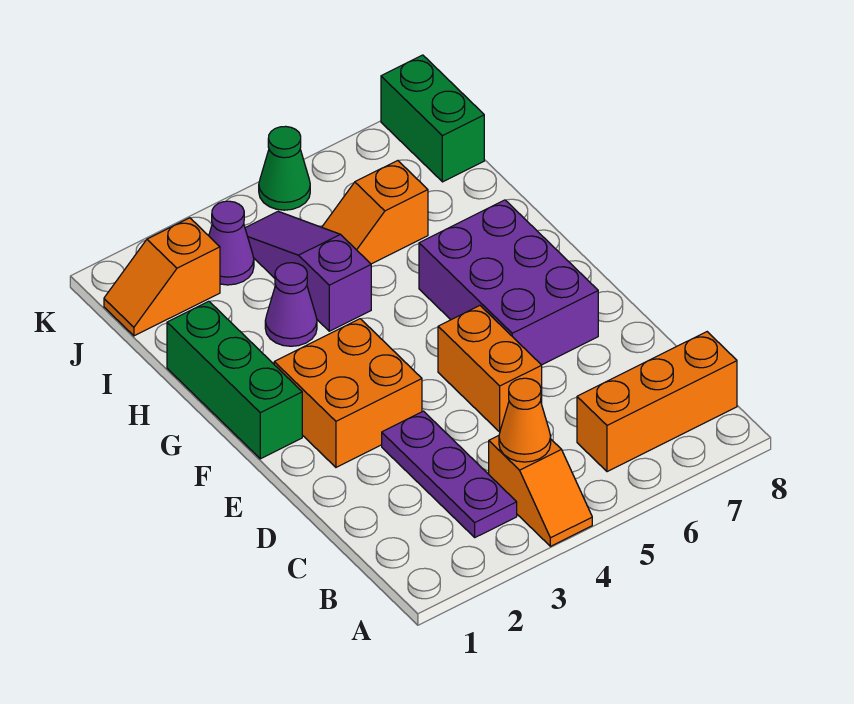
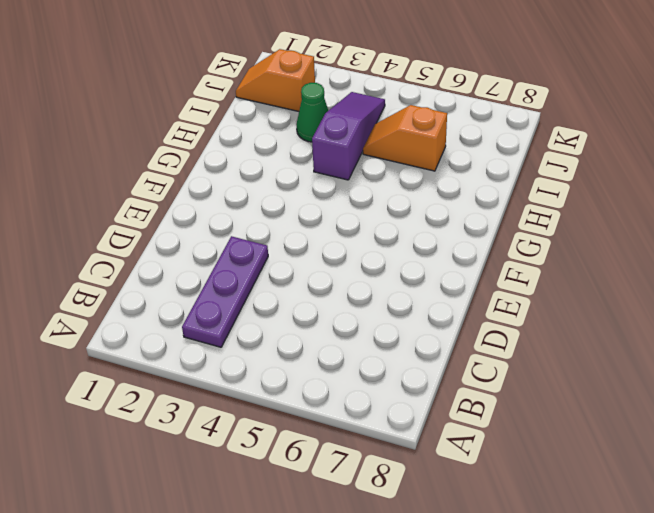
green cone I3 level 1 -> green cone K5 level 1
none -> orange slope A4:B4 level 1 top B
none -> orange brick B6:B8 level 1
none -> orange brick D5:E5 level 1

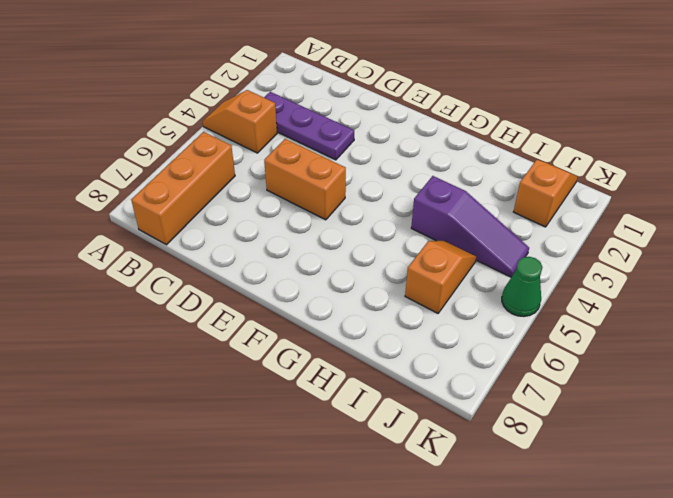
none -> orange brick E2:F3 level 1
none -> purple brick E6:G7 level 1
none -> green brick F1:H1 level 1

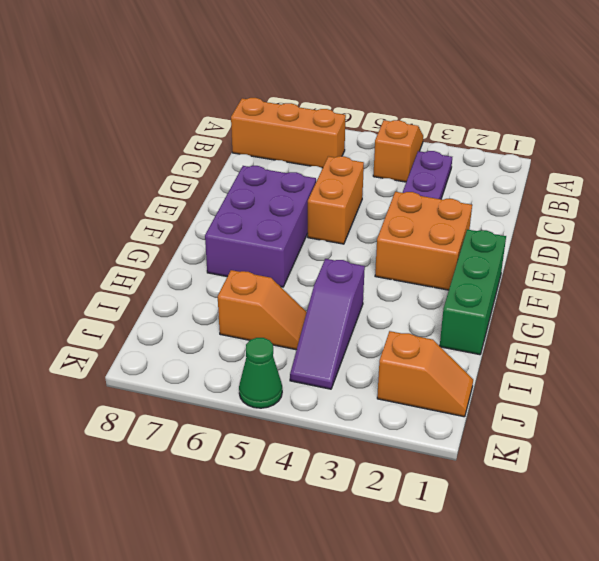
none -> purple cone H3 level 1
none -> purple cone J3 level 1
none -> green brick J8:K8 level 1

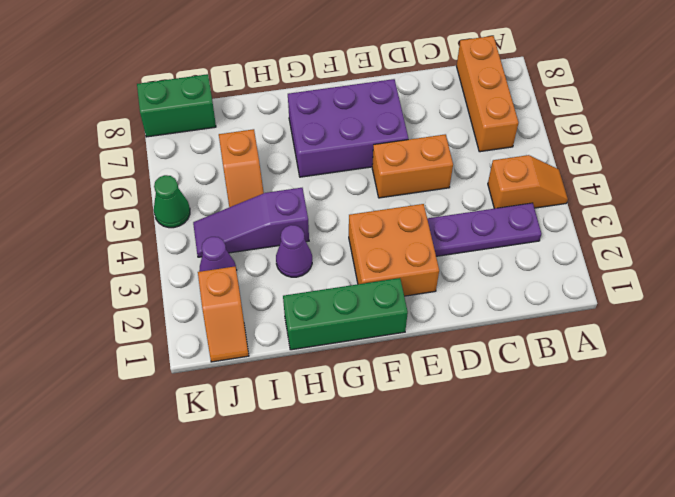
none -> orange cone B4 level 2

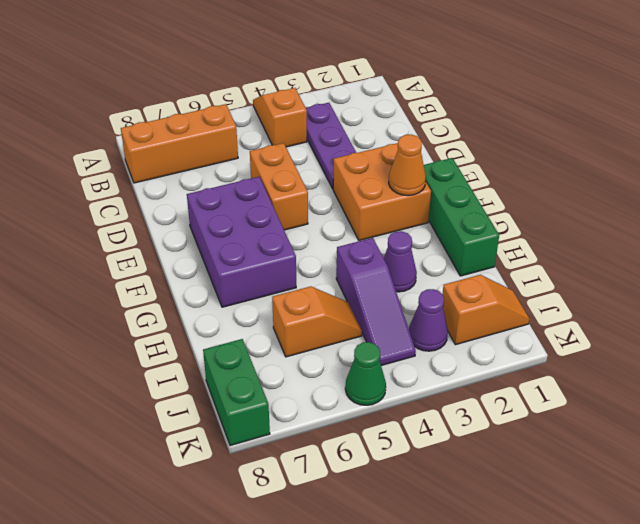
orange cone F2 level 2 -> orange cone B4 level 2

